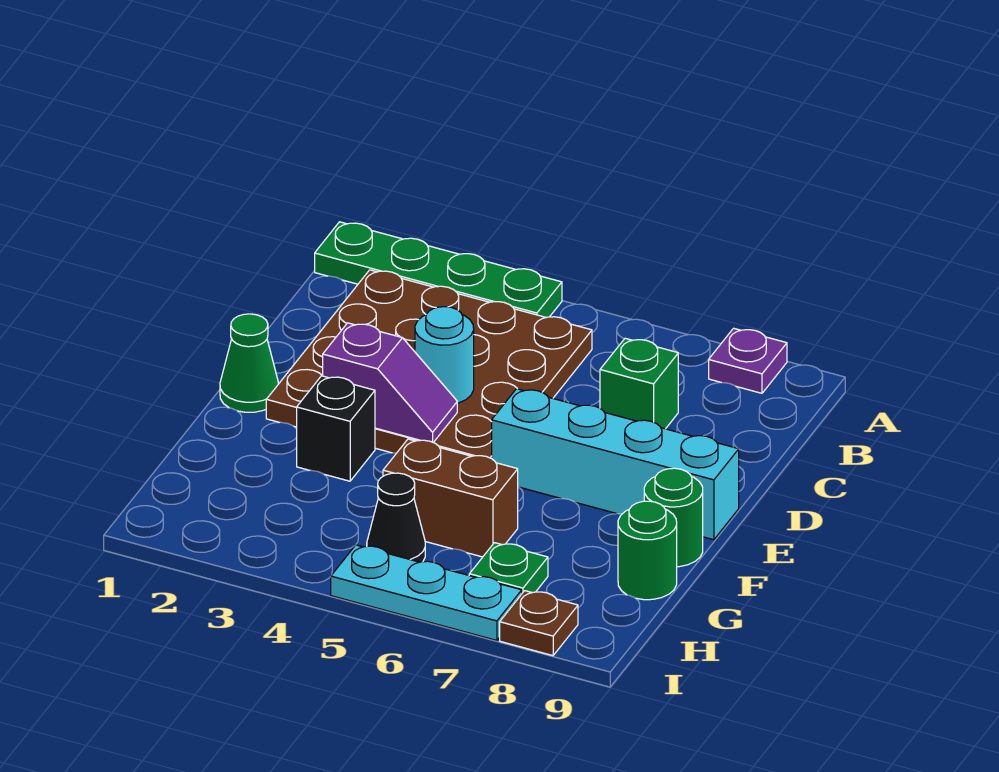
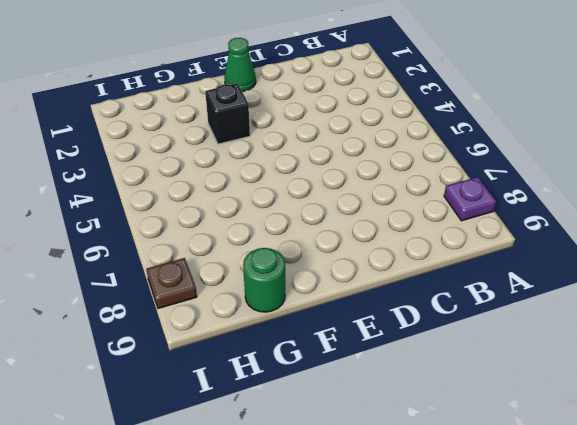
none -> green plate A1:A4 level 1
none -> brown plate B2:E5 level 1
none -> green brick C7 level 1

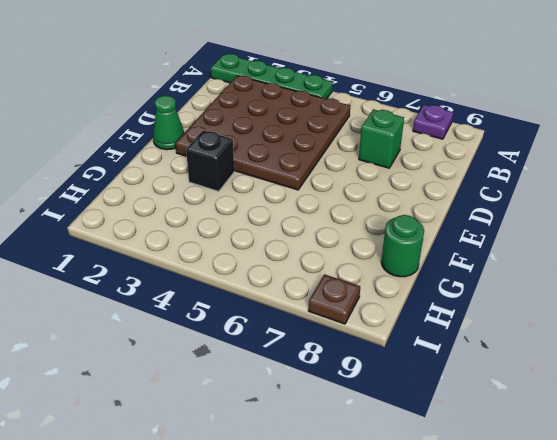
none -> cyan brick E6:E9 level 1
none -> green round brick F9 level 1
none -> brown brick G5:G6 level 1

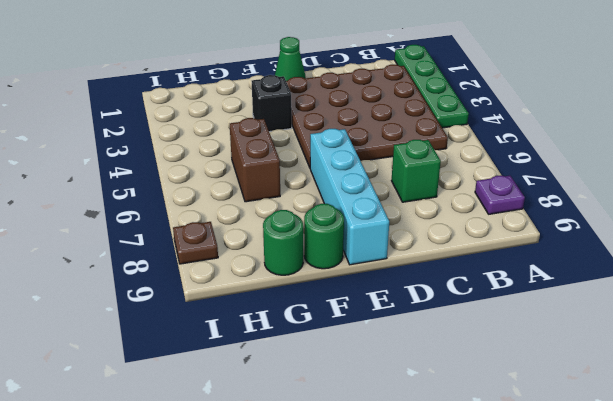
none -> black cone H5 level 1
none -> green plate H7 level 1
none -> cyan plate I5:I7 level 1

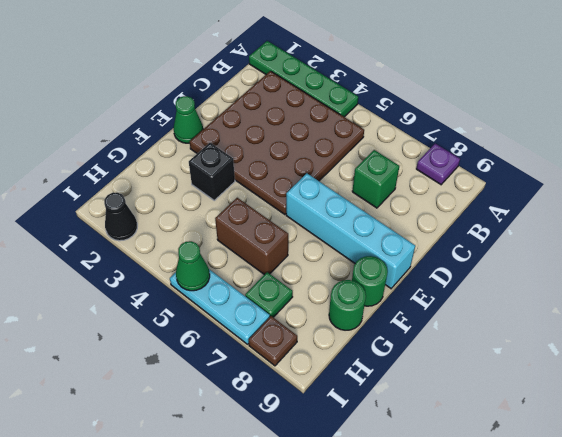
black cone I2 level 1 -> black cone H5 level 1
green cone I5 level 2 -> none
none -> cyan round brick D4 level 2
none -> purple slope E3:E4 level 2 top 3

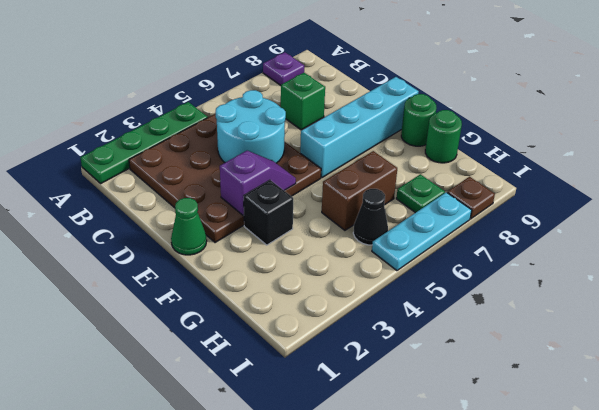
cyan round brick C4:D5 level 2 -> cyan round brick D4 level 2

